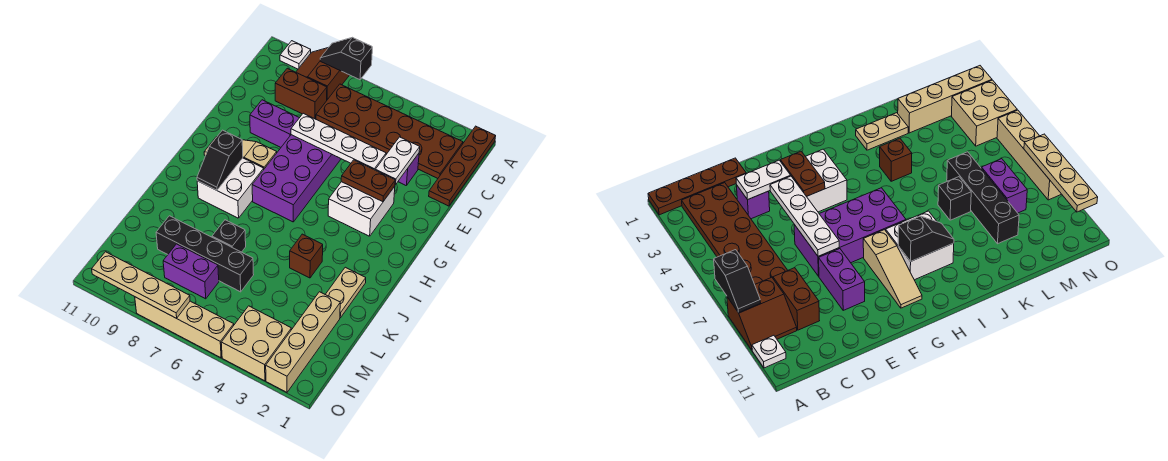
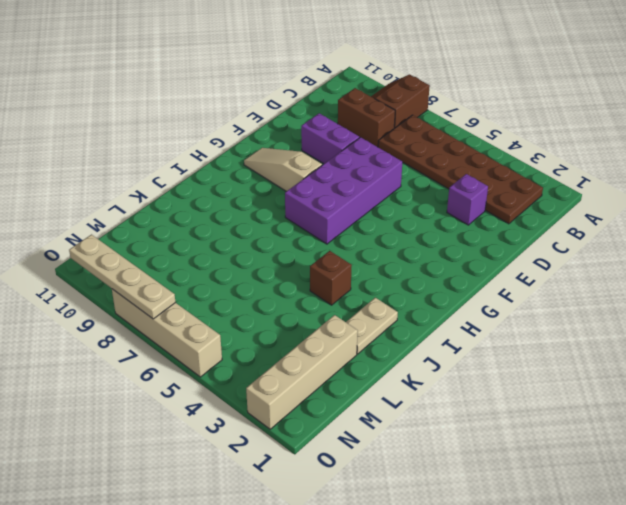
none -> brown plate A1:D1 level 1
none -> white plate A10 level 1
none -> white brick F3:G4 level 1

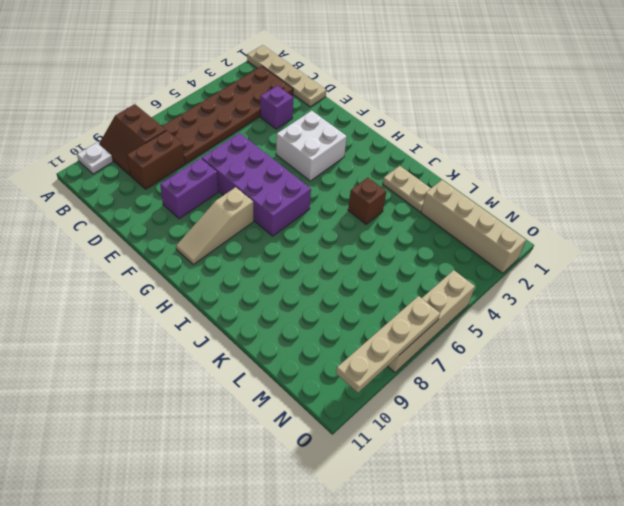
tan plate A1:D1 level 1 -> brown plate A1:D1 level 1
none -> white brick H8:I9 level 1
none -> black brick K7 level 1
none -> black brick L6:L9 level 1

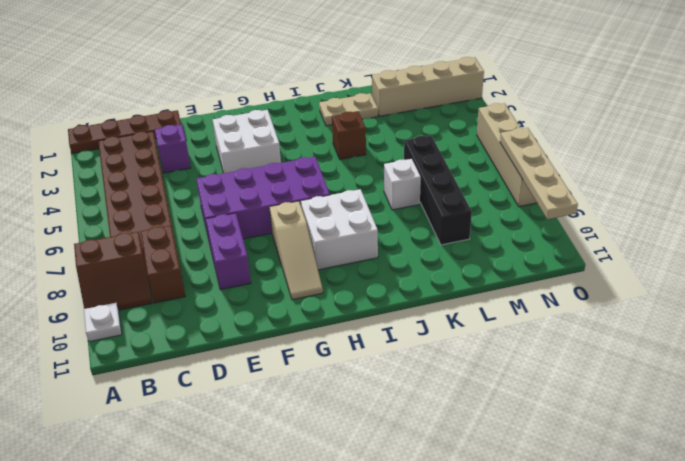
white brick K7 level 1 -> black brick K7 level 1
none -> purple brick M7:M8 level 1
none -> tan brick N3:O4 level 1
none -> black slope A7:A8 level 2 top 7

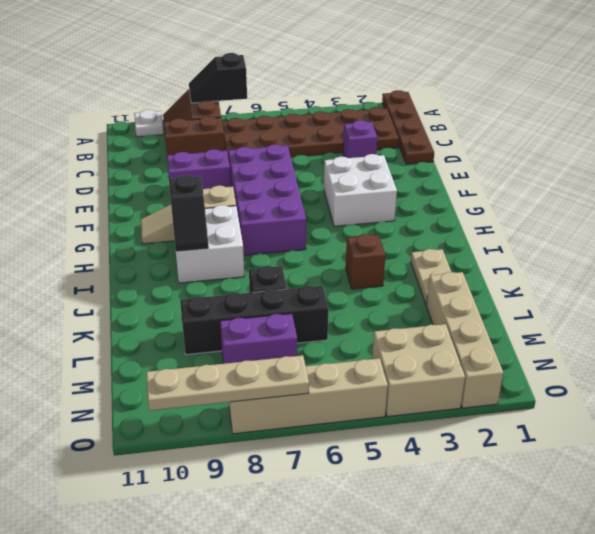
none -> white plate D3:E3 level 2
none -> white plate E4:E7 level 2
none -> brown plate F3:F4 level 2

